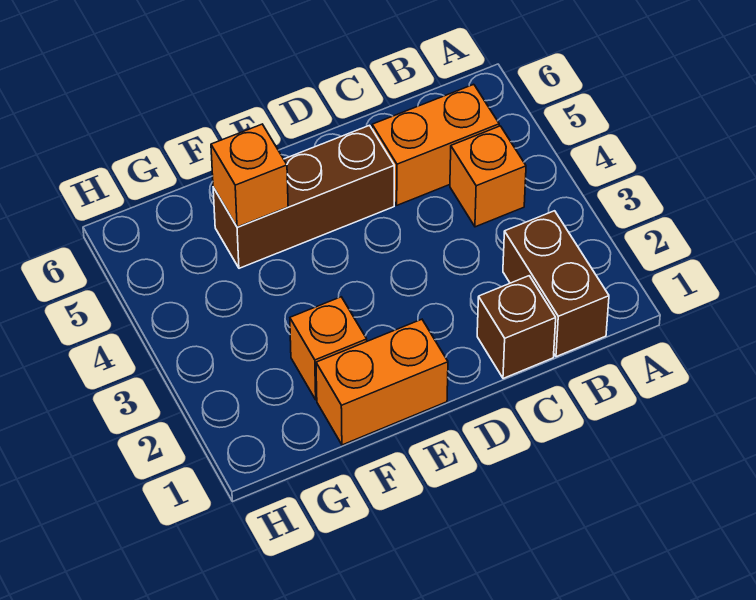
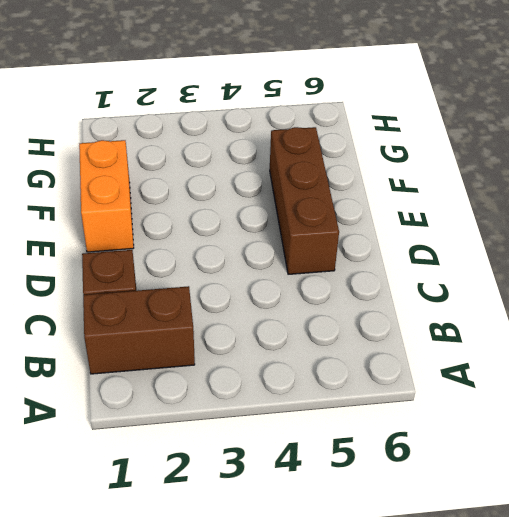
none -> orange brick B4 level 1
none -> orange brick B5:C5 level 1

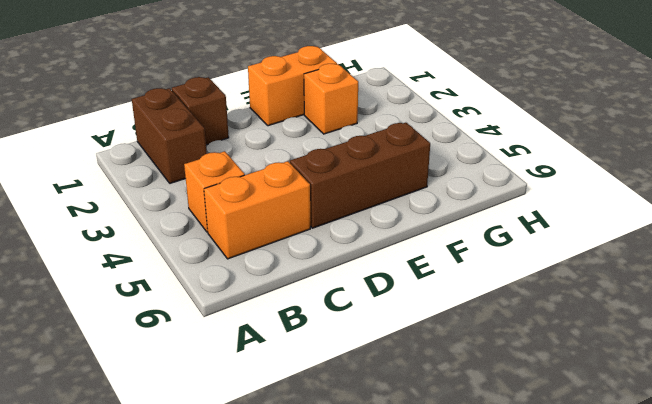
none -> orange brick F5 level 2

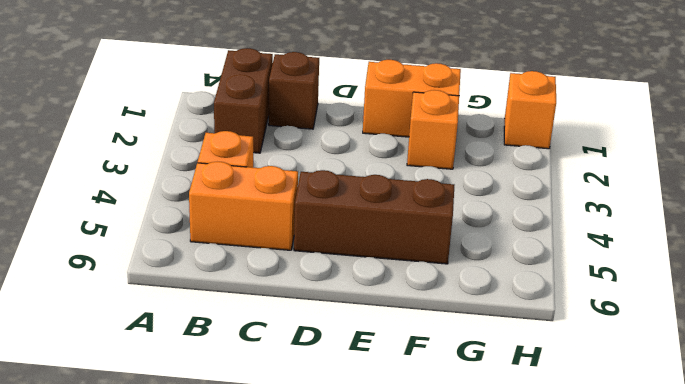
orange brick H1 level 1 -> orange brick F5 level 2

